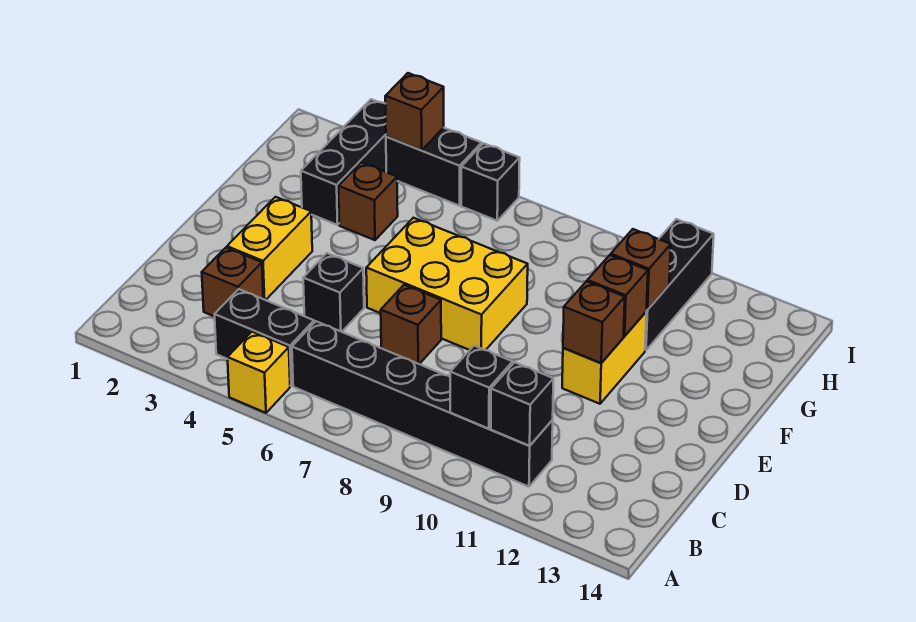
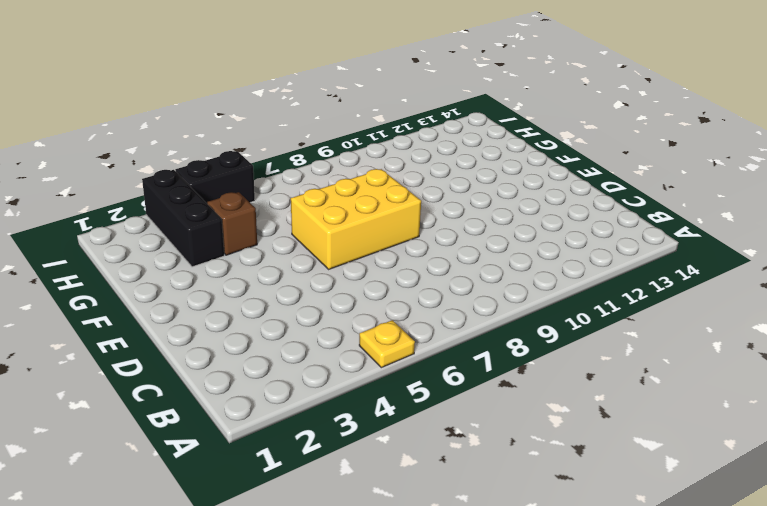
yellow plate A5 level 1 -> yellow brick A5 level 1
none -> black brick B4:B5 level 1
none -> black brick B6:B11 level 1
none -> brown brick C3 level 1

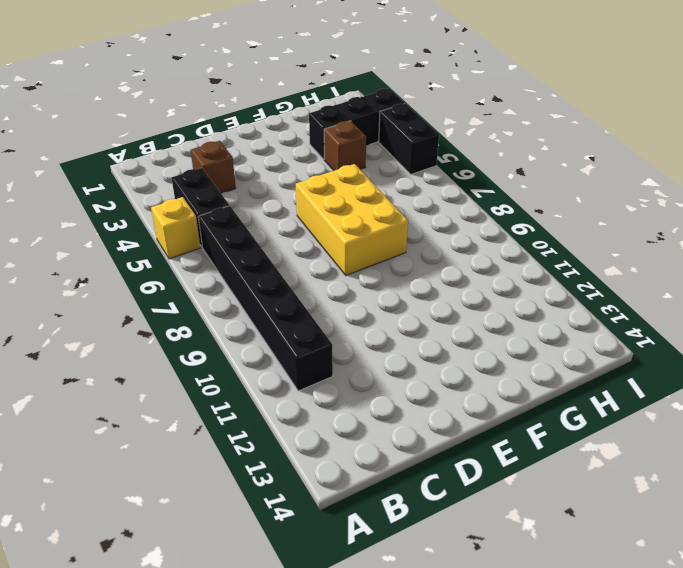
none -> yellow brick D3:E3 level 1
none -> black brick D5 level 1
none -> brown brick D7 level 1

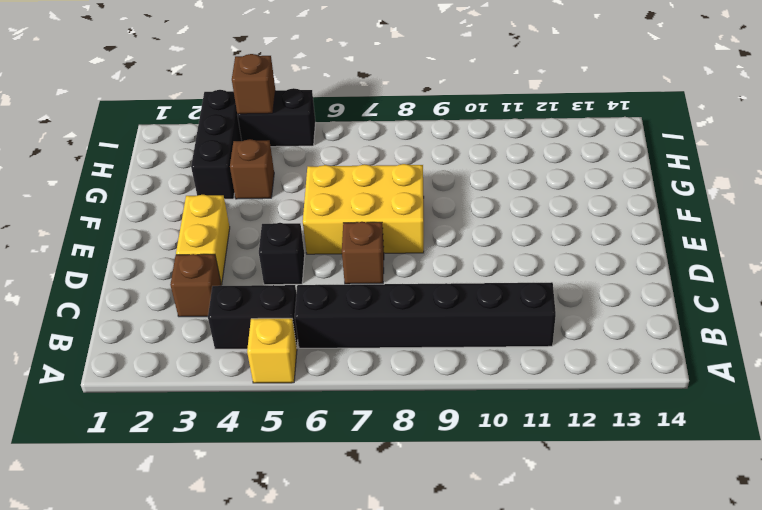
none -> yellow brick E11:F11 level 1
none -> black brick G11:I11 level 1
none -> black brick I6 level 1

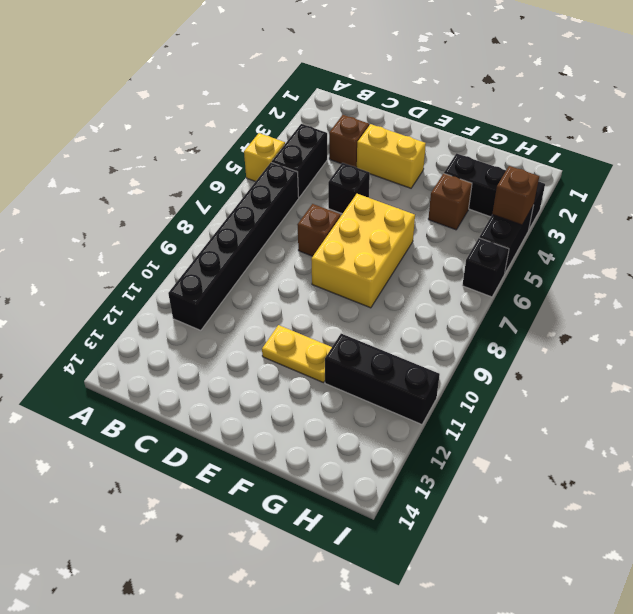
yellow plate E11:F11 level 1 -> yellow brick E11:F11 level 1
none -> black brick B10 level 2
none -> black brick B11 level 2
none -> brown brick E11 level 2

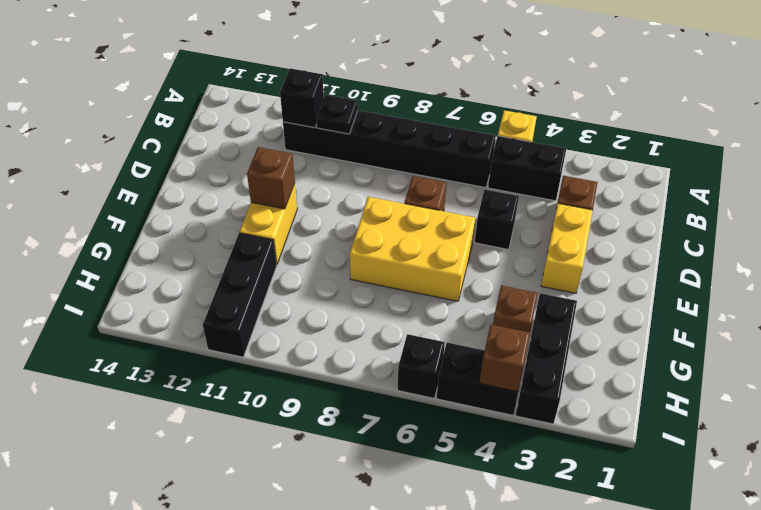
black plate B10 level 2 -> black brick B10 level 2
none -> brown brick F11 level 2
none -> brown brick G11 level 2

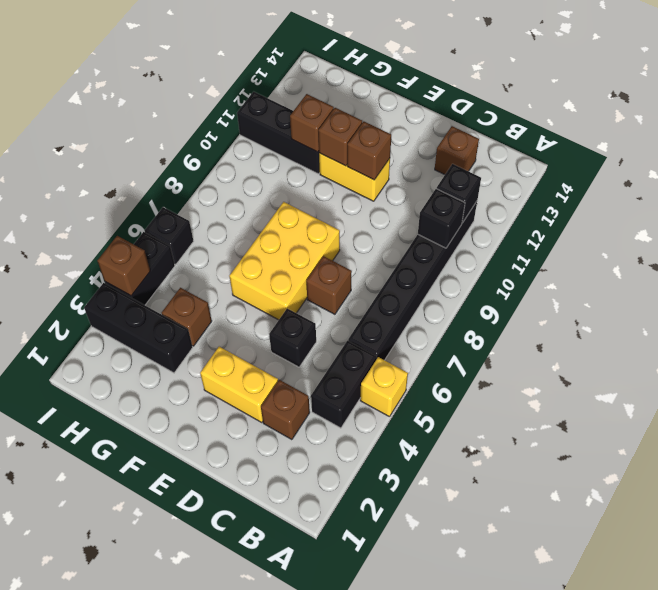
brown brick C13 level 1 -> none

